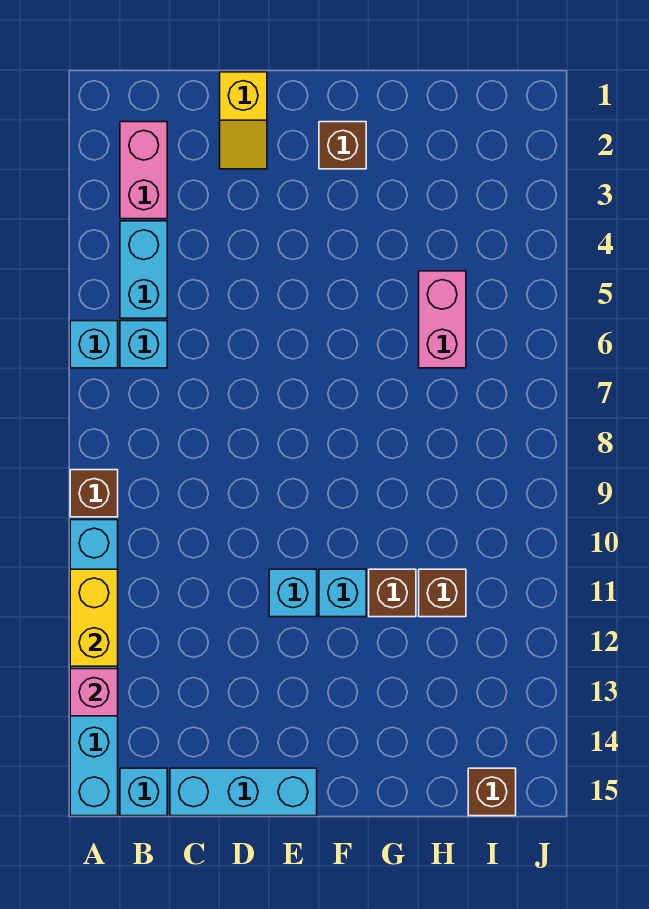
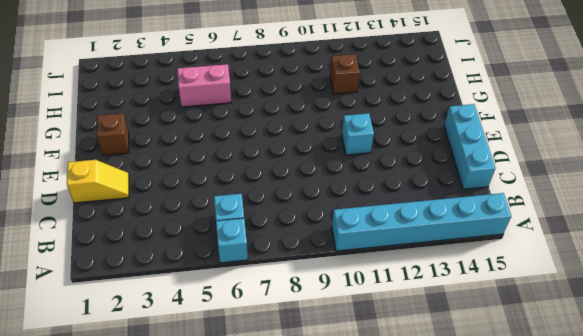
none -> brown brick A9 level 1
none -> pink brick B2:B3 level 1
none -> cyan brick B4:B5 level 1

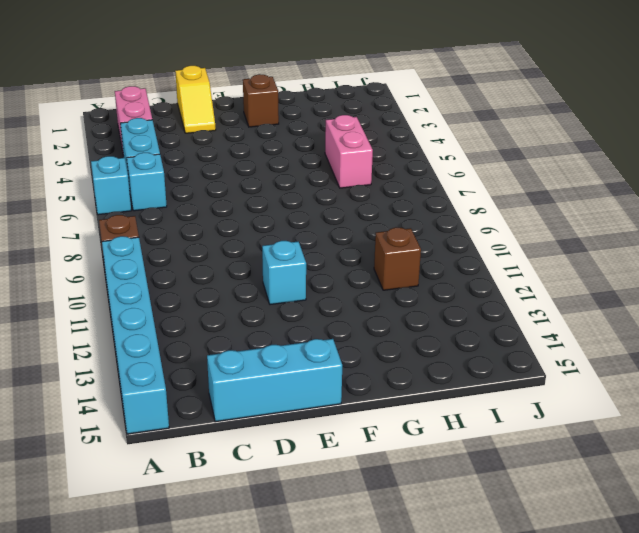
none -> cyan brick B15 level 1
none -> cyan brick F11 level 1
none -> brown brick G11 level 1

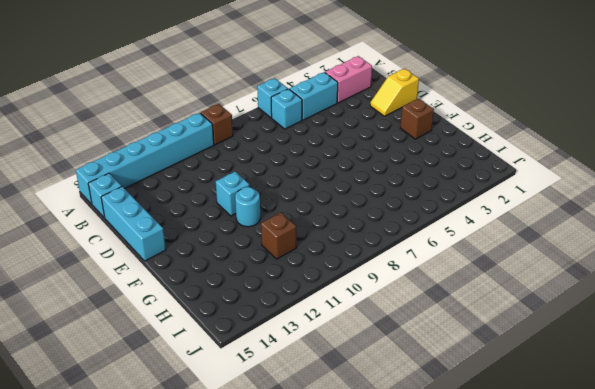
cyan round brick F11 level 1 -> cyan brick F11 level 1
none -> brown brick G11 level 1
none -> pink brick H5:H6 level 1
none -> brown brick I15 level 1

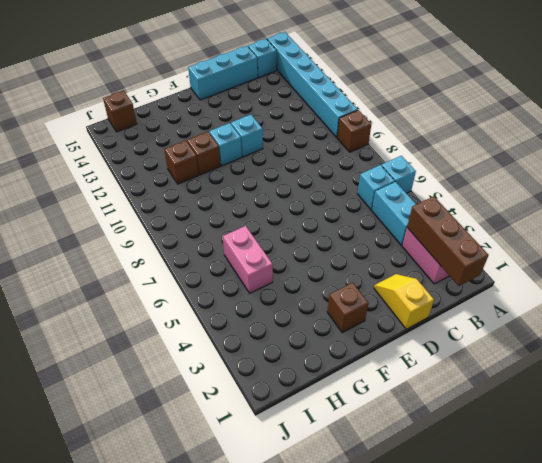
brown brick B1:B3 level 2 -> none
none -> yellow brick A11:A12 level 2
none -> pink brick A13 level 2

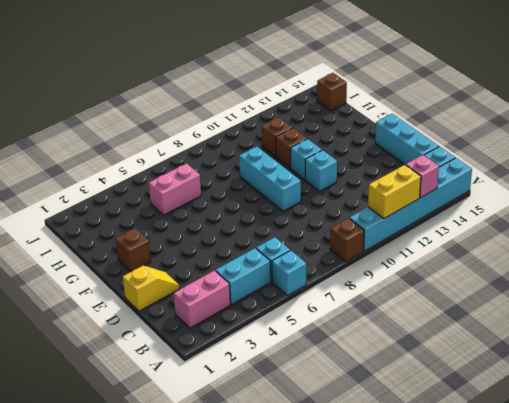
cyan brick E9:G9 level 1 -> none

